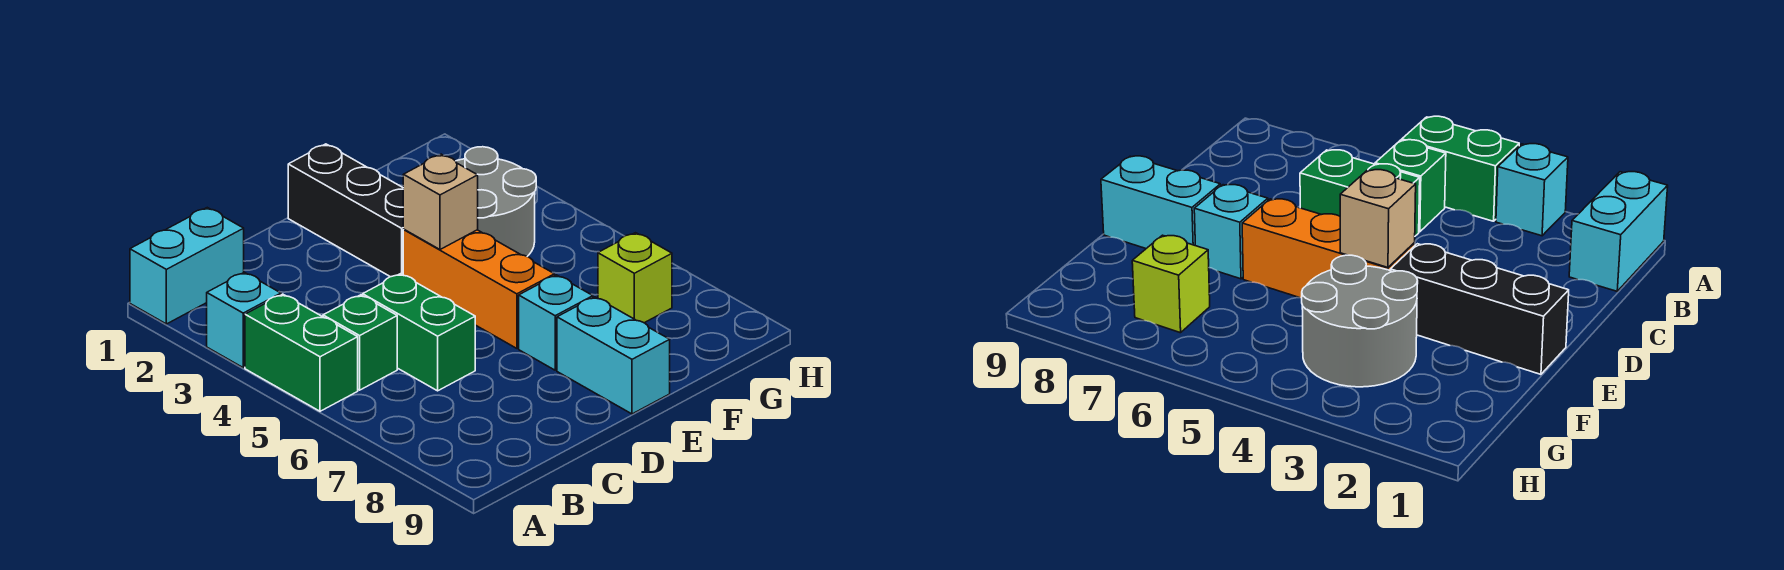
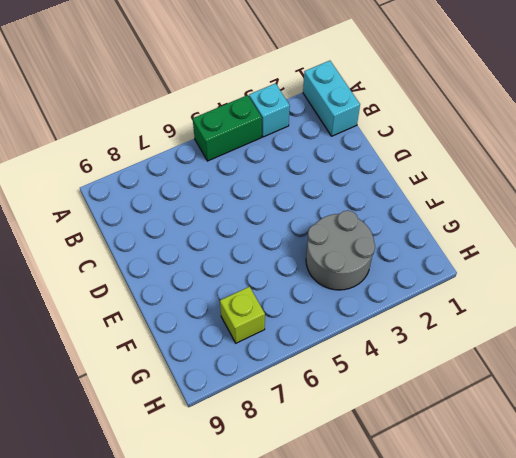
none -> green brick B5 level 1
none -> green brick C5:C6 level 1
none -> black brick E1:E3 level 1

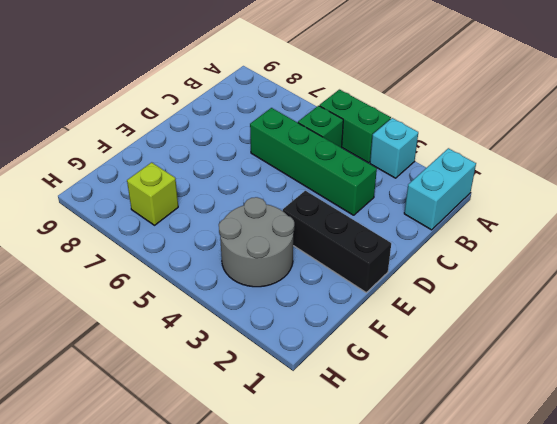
green brick C3:C6 level 1 -> green brick C5:C6 level 1
none -> orange brick E4:E6 level 1
none -> cyan brick E7 level 1
none -> cyan brick E8:E9 level 1

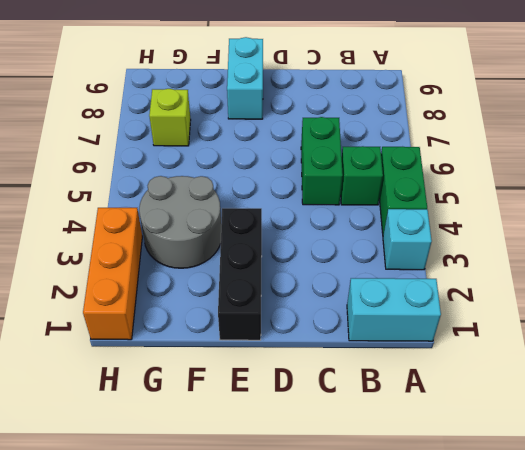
orange brick H1:H3 level 1 -> orange brick E4:E6 level 1
none -> cyan brick E7 level 1
none -> tan brick E4 level 2

